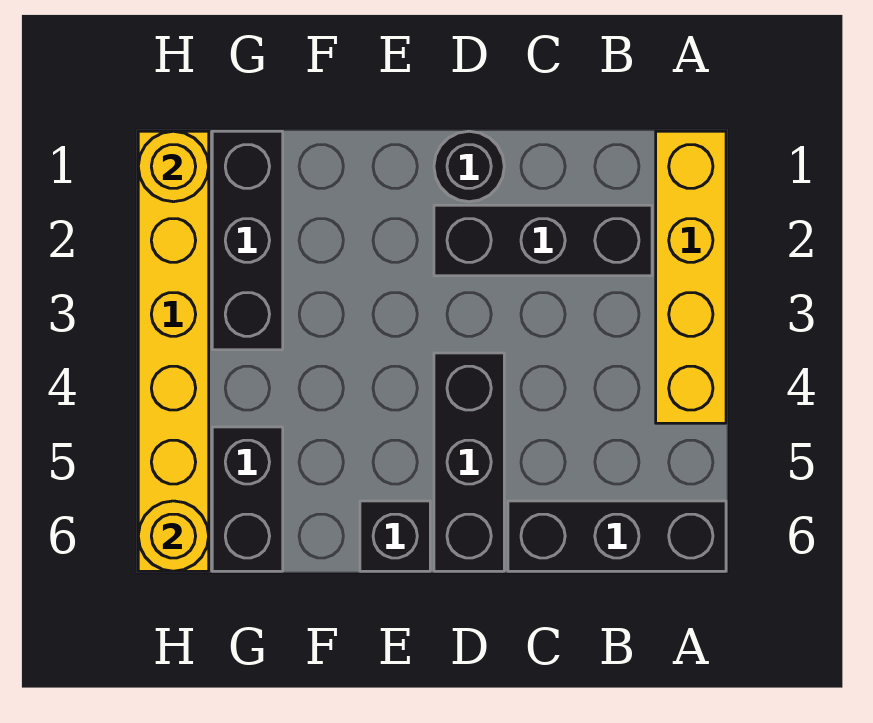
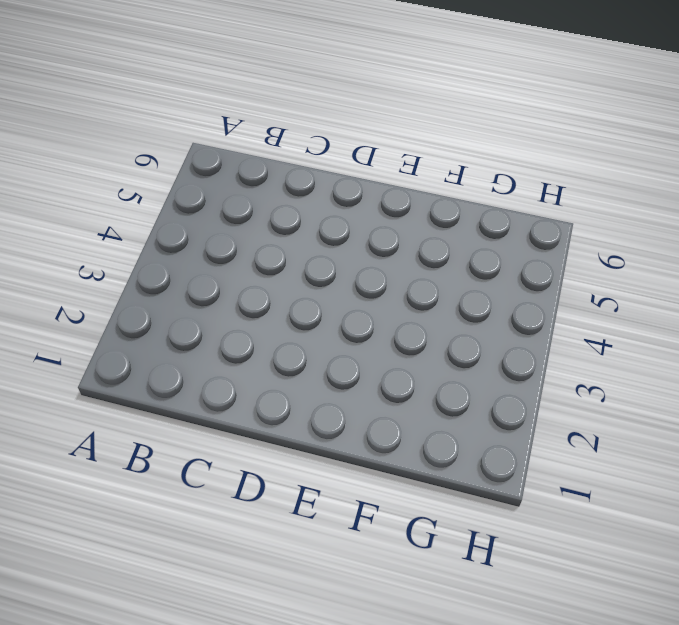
none -> yellow brick A1:A4 level 1
none -> black brick A6:C6 level 1

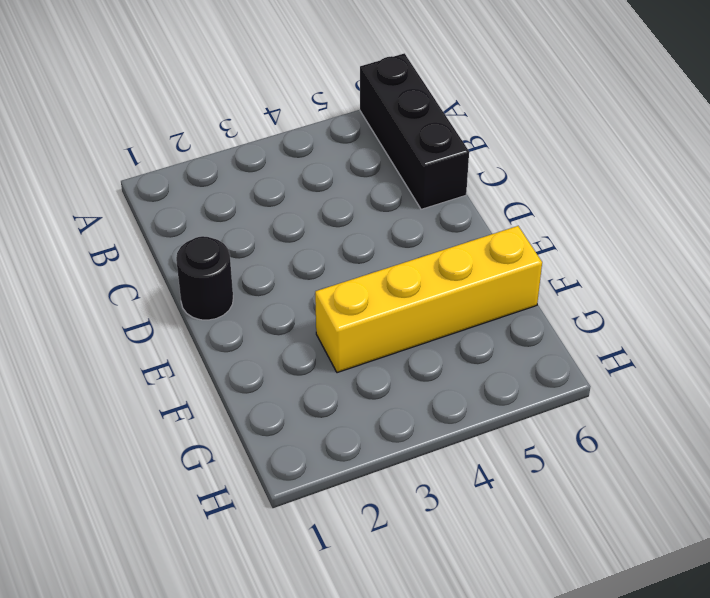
yellow brick F3:F6 level 1 -> yellow brick A1:A4 level 1
none -> black brick B2:D2 level 1
none -> black brick D4:D6 level 1

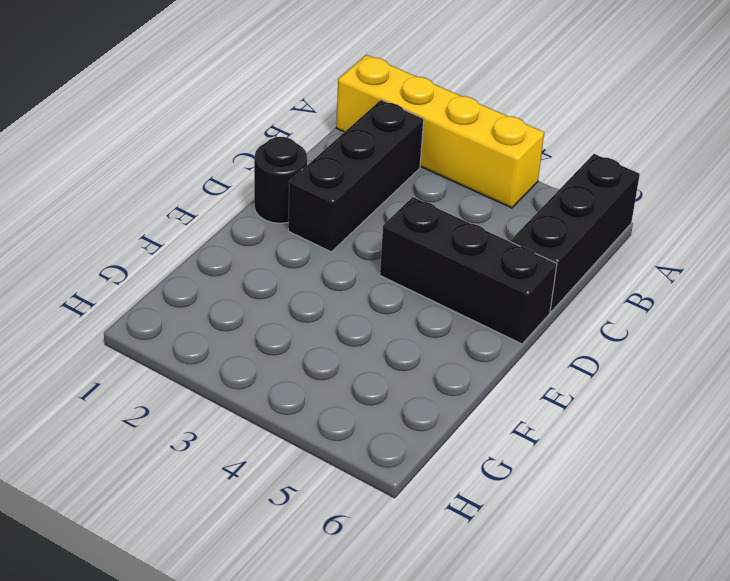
none -> black brick E6 level 1
none -> black brick G1:G3 level 1

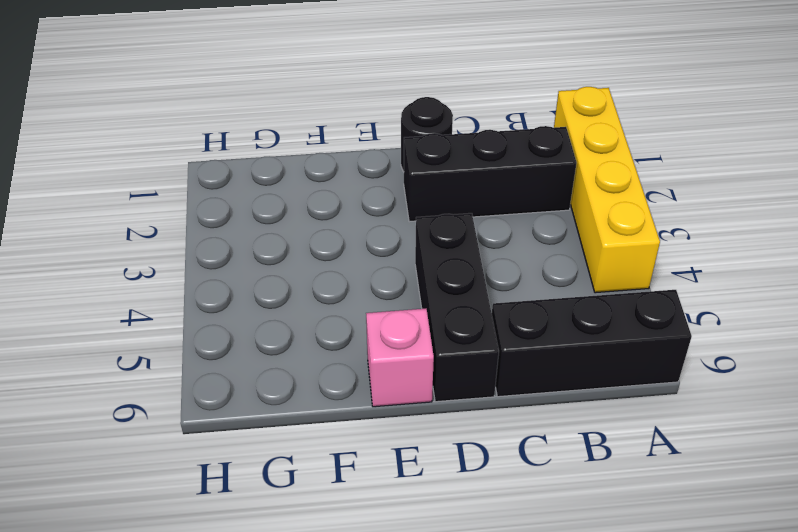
pink brick E6 level 1 -> black brick E6 level 1
none -> black brick G1:G3 level 1
none -> black brick G5:G6 level 1

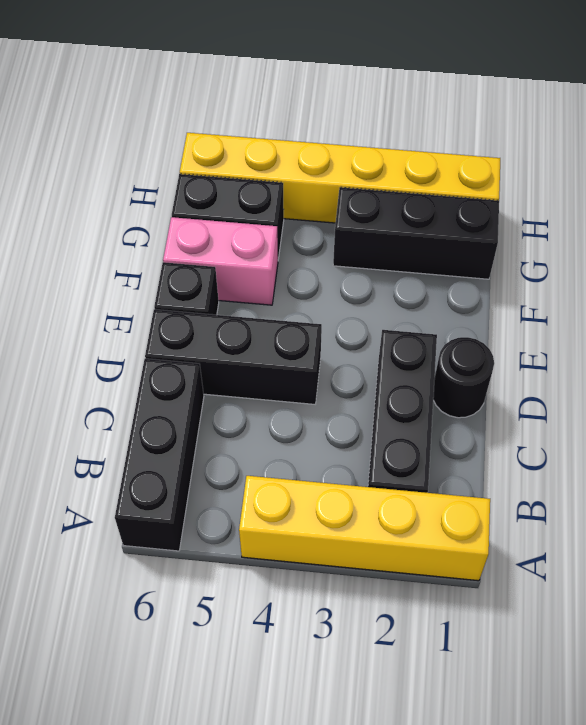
pink brick F5:F6 level 1 -> none
none -> yellow round brick H1 level 2
none -> yellow round brick H6 level 2

